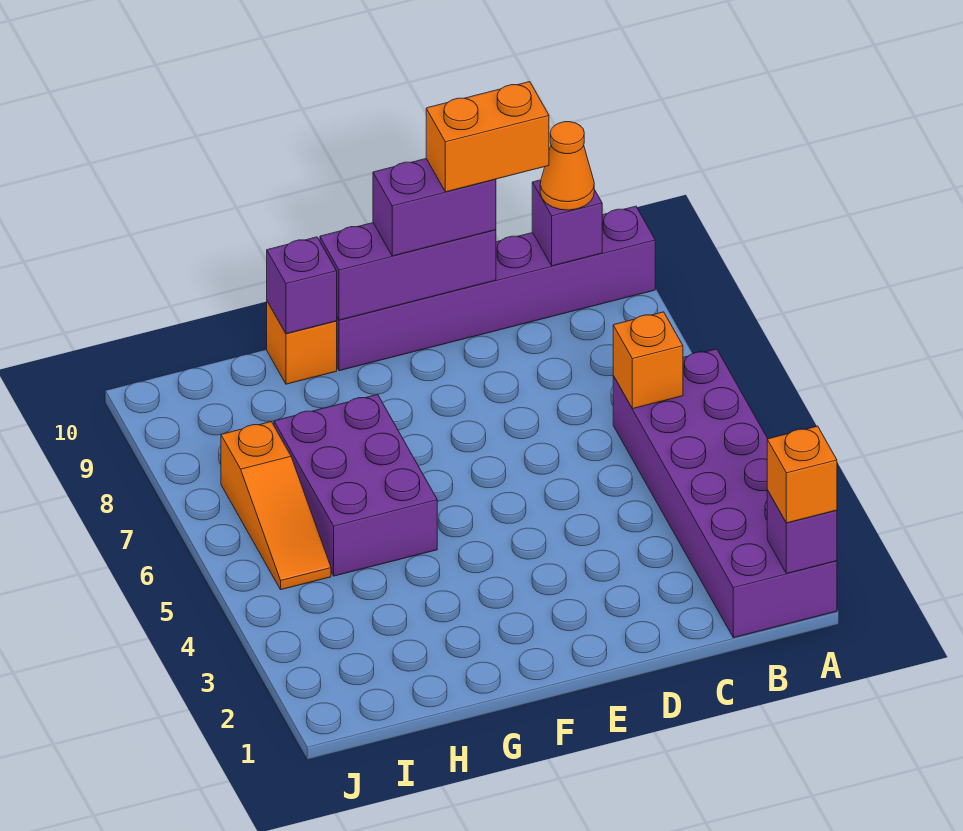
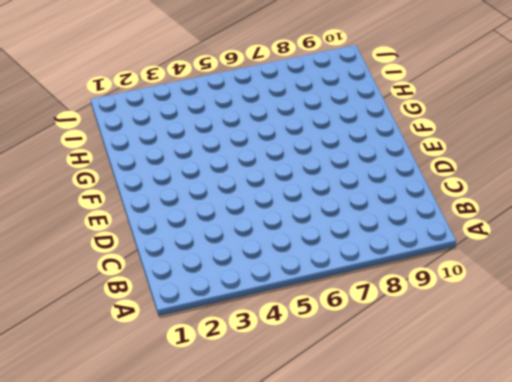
none -> purple brick A1:B6 level 1
none -> purple brick A10:F10 level 1
none -> purple brick G5:H7 level 1

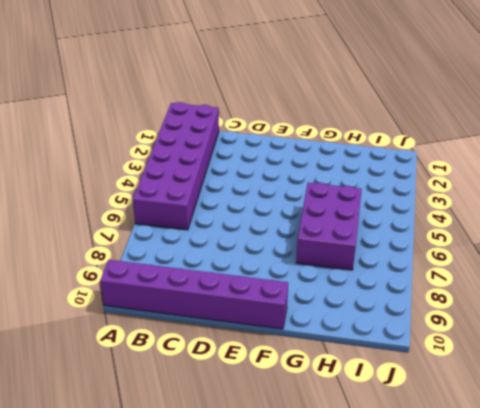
none -> orange brick G10 level 1
none -> orange slope I5:I7 level 1 top 7
none -> purple brick A1 level 2

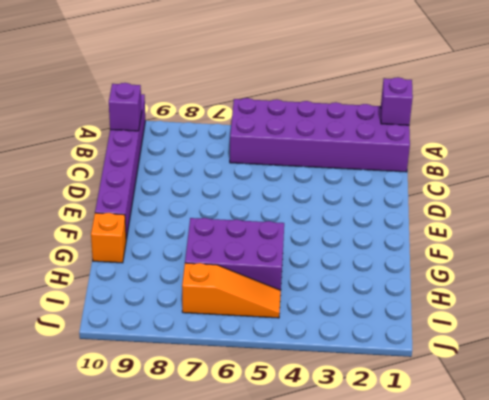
none -> orange brick B6 level 2
none -> purple brick D10:F10 level 2
none -> purple brick G10 level 2

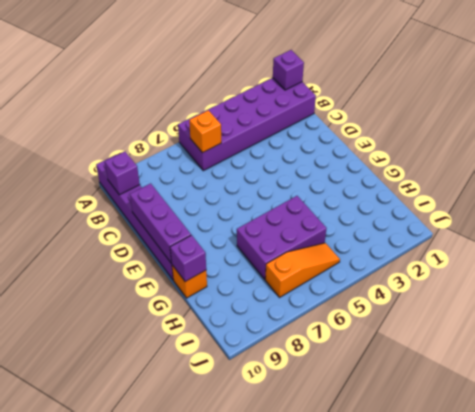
none -> orange brick A1 level 3
none -> orange cone B10 level 3
none -> purple brick D10:E10 level 3

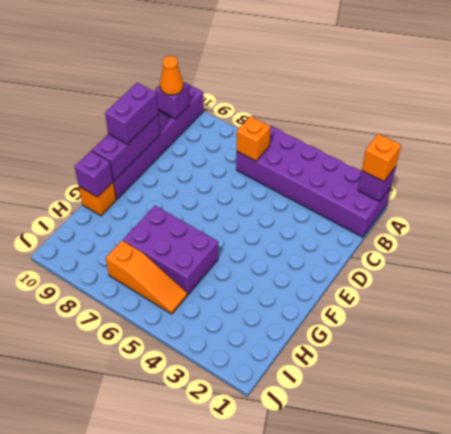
none -> orange brick C10:D10 level 4

